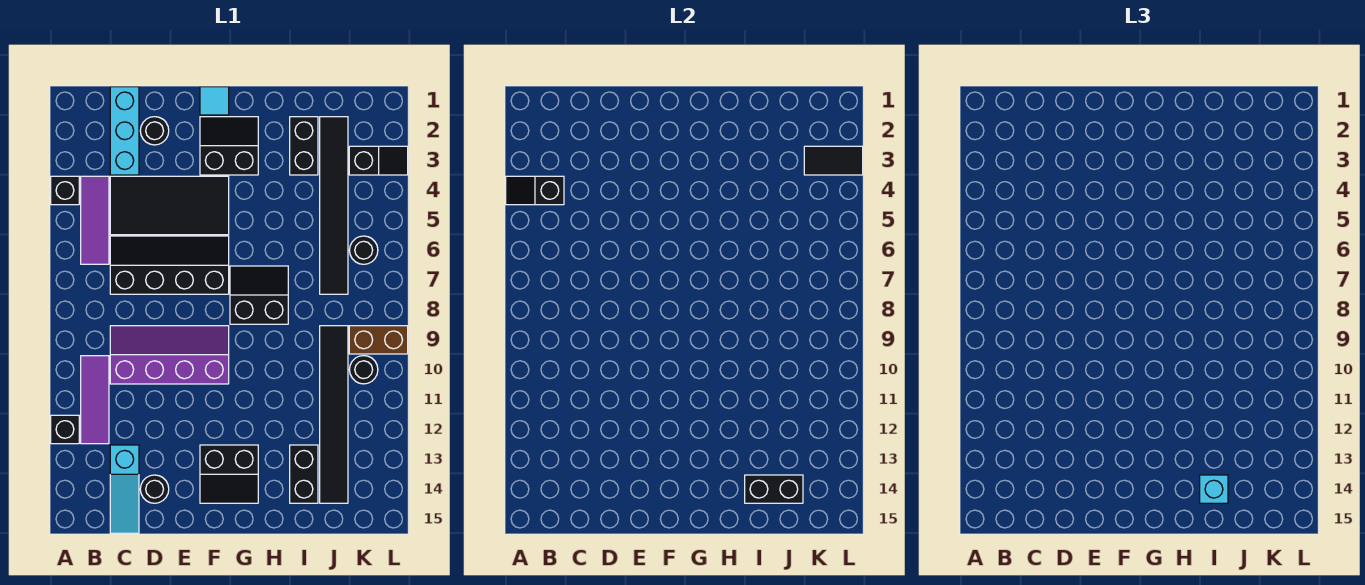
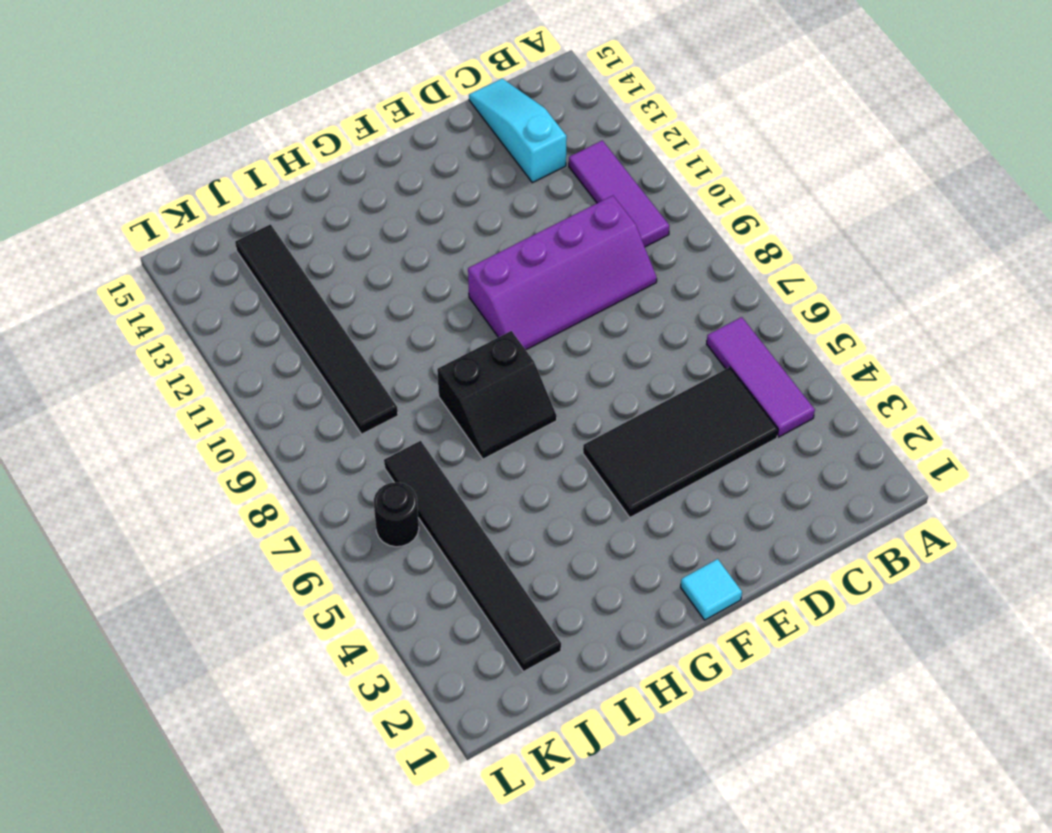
none -> black brick A4 level 1
none -> black brick A12 level 1
none -> cyan brick C1:C3 level 1

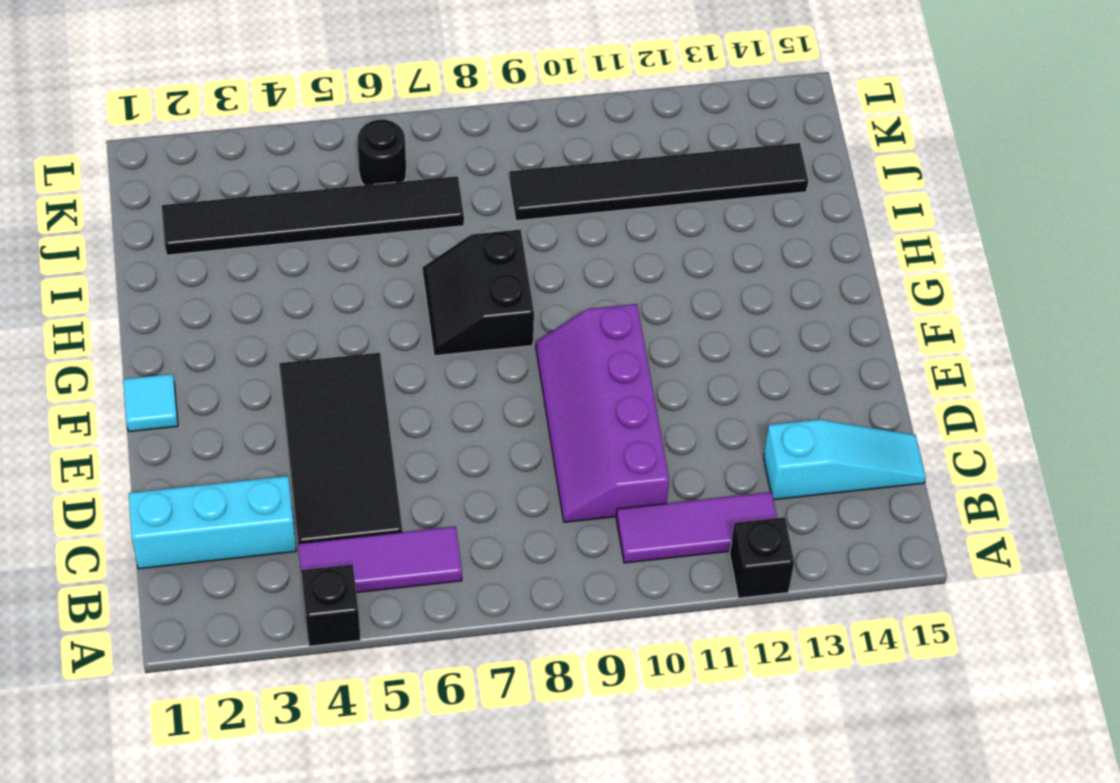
none -> black slope C6:F7 level 1 top 7
none -> black round brick D2 level 1
none -> black round brick D14 level 1

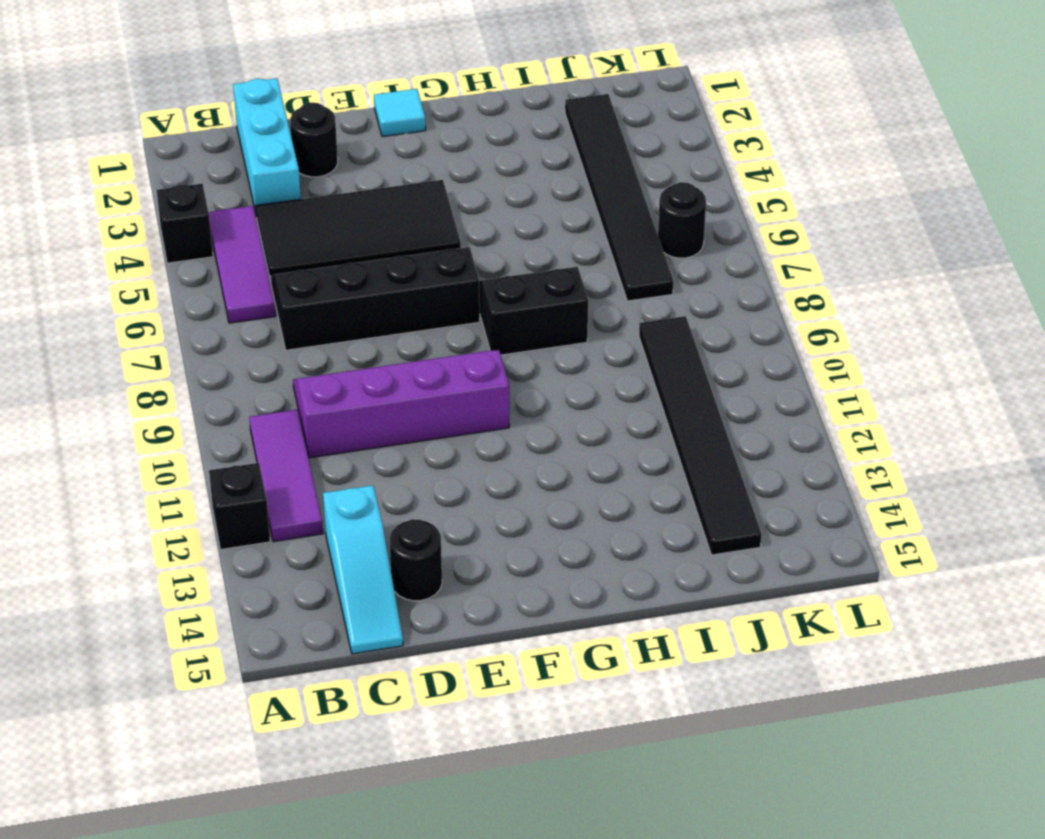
none -> black slope F2:G3 level 1 top 3
none -> black slope F13:G14 level 1 top 13
none -> black brick I2:I3 level 1

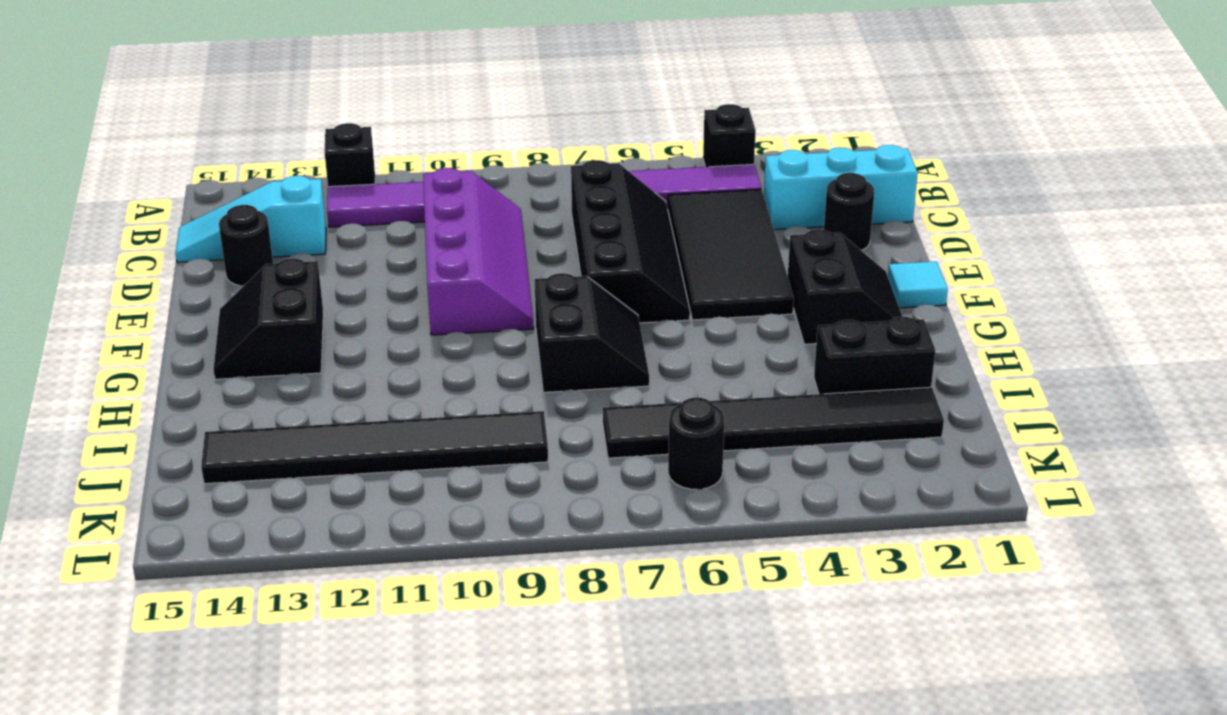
none -> black brick I13:I14 level 1
none -> black slope K3:L3 level 1 top K
none -> brown brick K9:L9 level 1

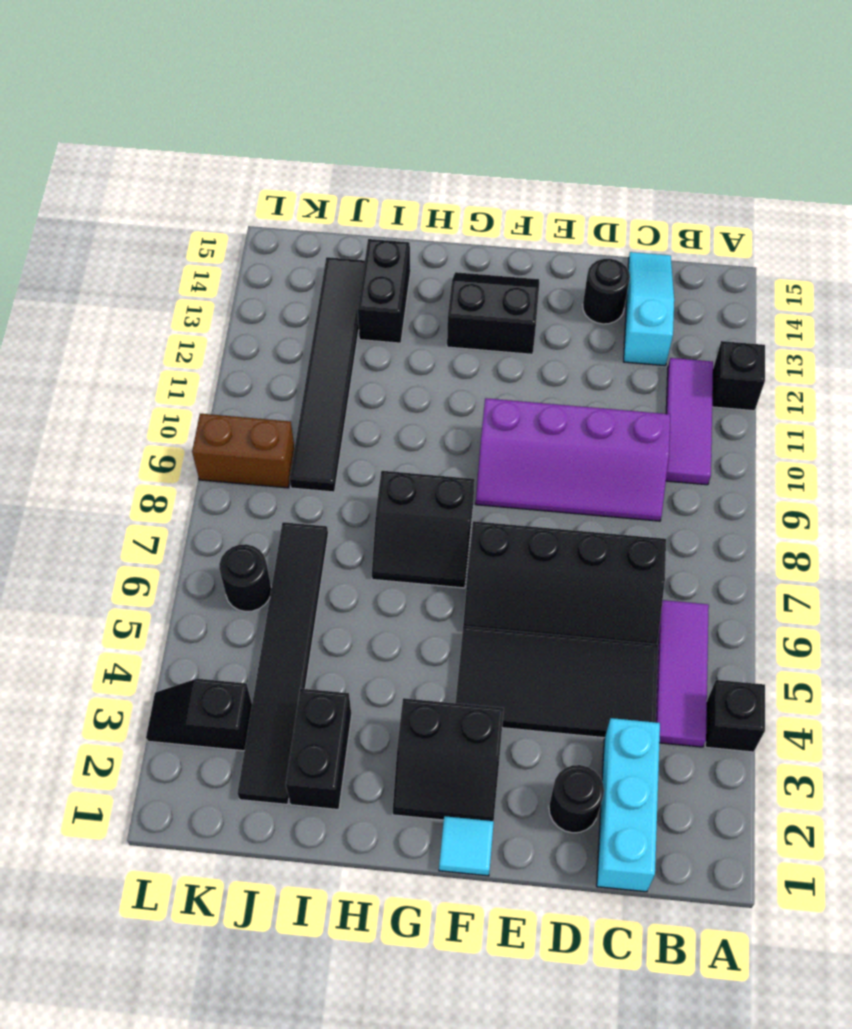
none -> black round brick K10 level 1
none -> black slope A4:B4 level 2 top B
none -> black brick I14:J14 level 2

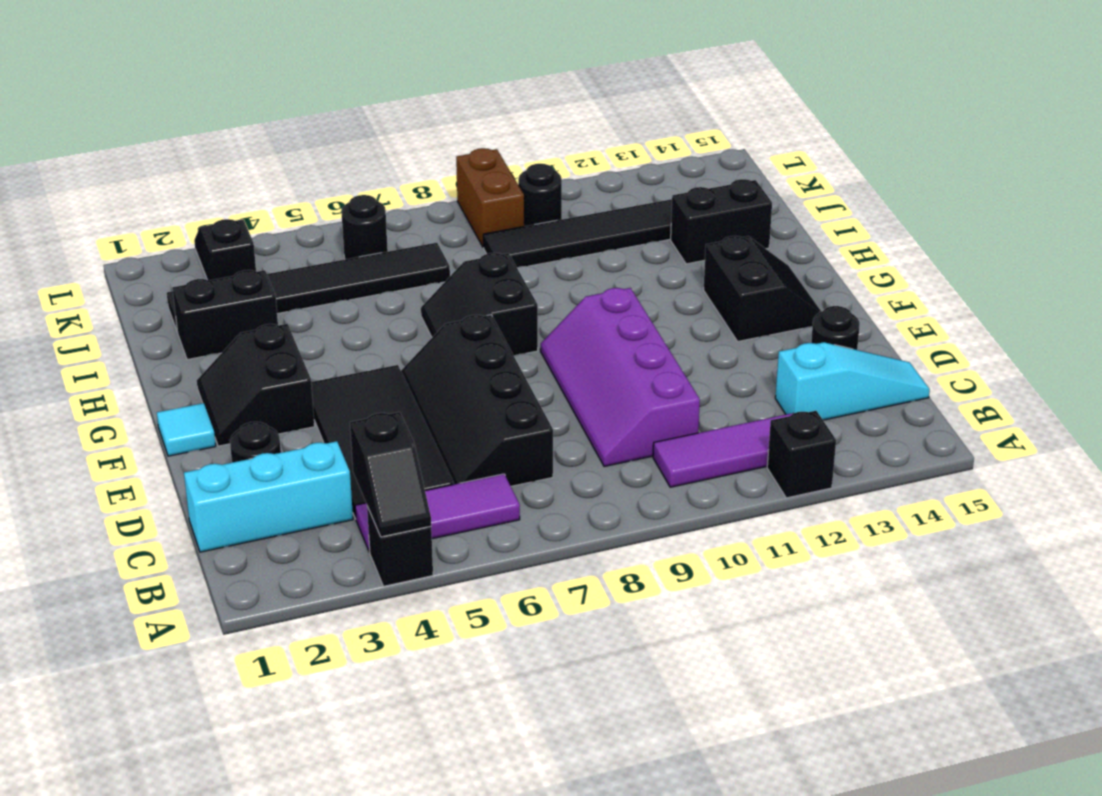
none -> black brick I14:J14 level 2
none -> black tile K3:L3 level 2
none -> cyan brick I14 level 3

